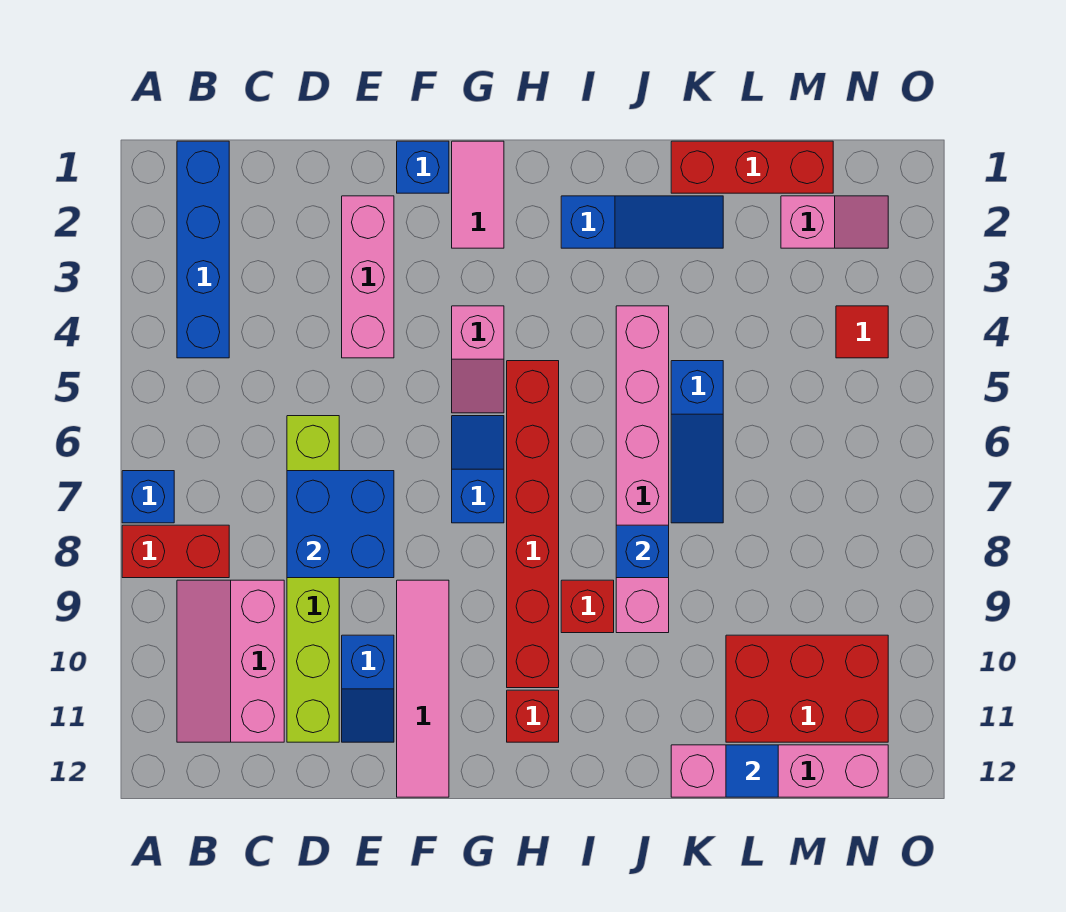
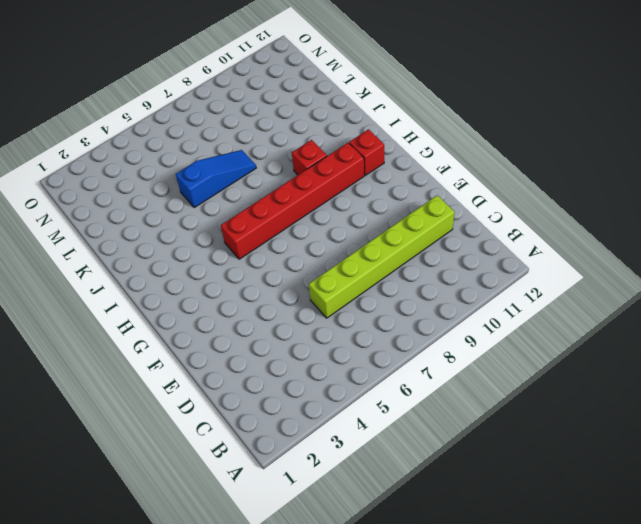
none -> blue brick A7 level 1
none -> red brick A8:B8 level 1
none -> blue brick B1:B4 level 1

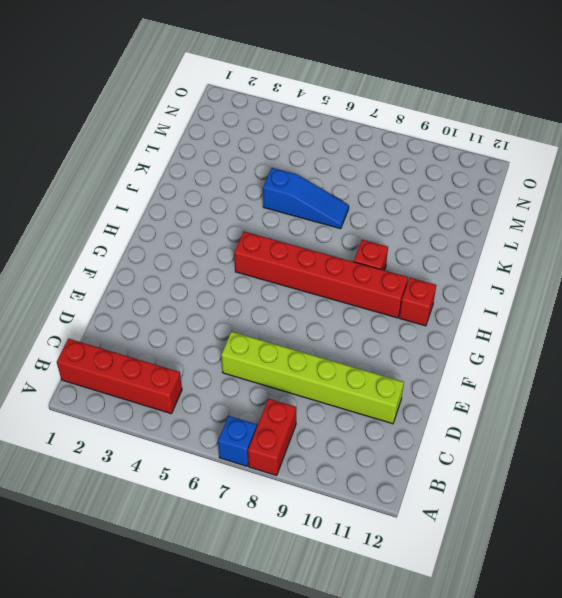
red brick B1:B4 level 1 -> blue brick B1:B4 level 1
none -> pink slope B9:C11 level 1 top C
none -> pink brick E2:E4 level 1
none -> blue slope E10:E11 level 1 top 10

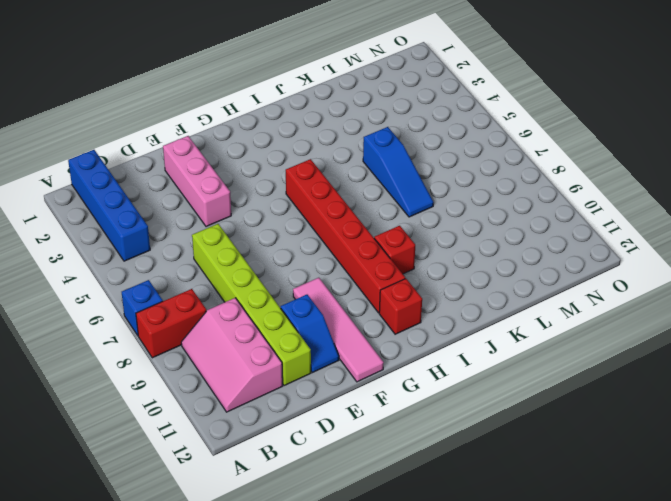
none -> blue brick F1 level 1
none -> pink tile G1:G2 level 1
none -> pink slope G4:G5 level 1 top 4

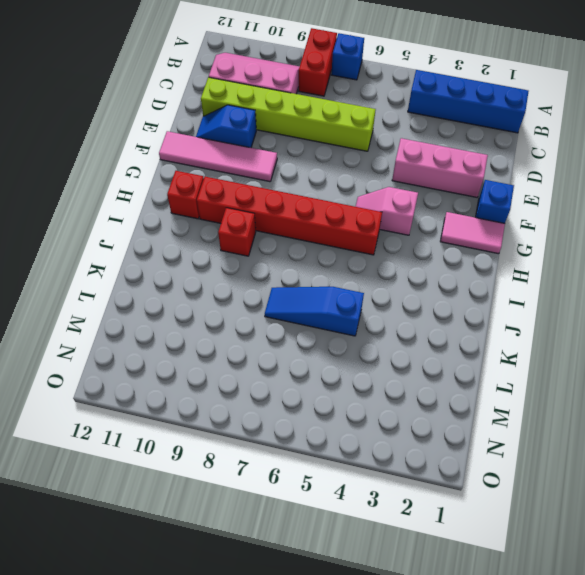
none -> blue slope G6:G7 level 1 top 7
none -> blue slope I2:K2 level 1 top I
none -> pink brick J4:J9 level 1

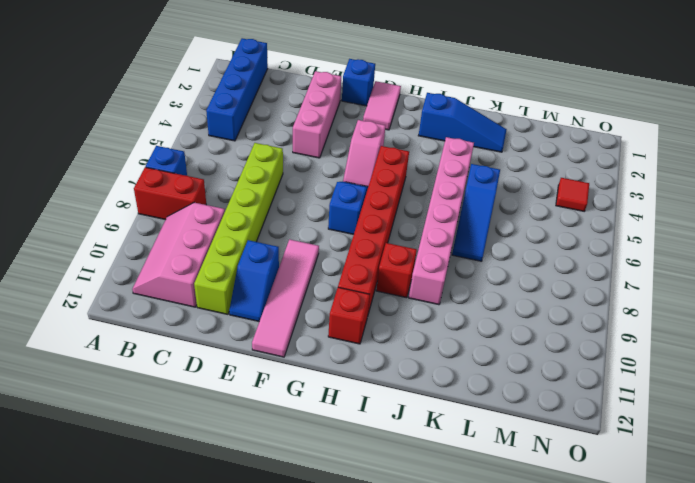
none -> red brick K1:M1 level 1
none -> pink brick K12:N12 level 1
none -> red brick L10:N11 level 1

